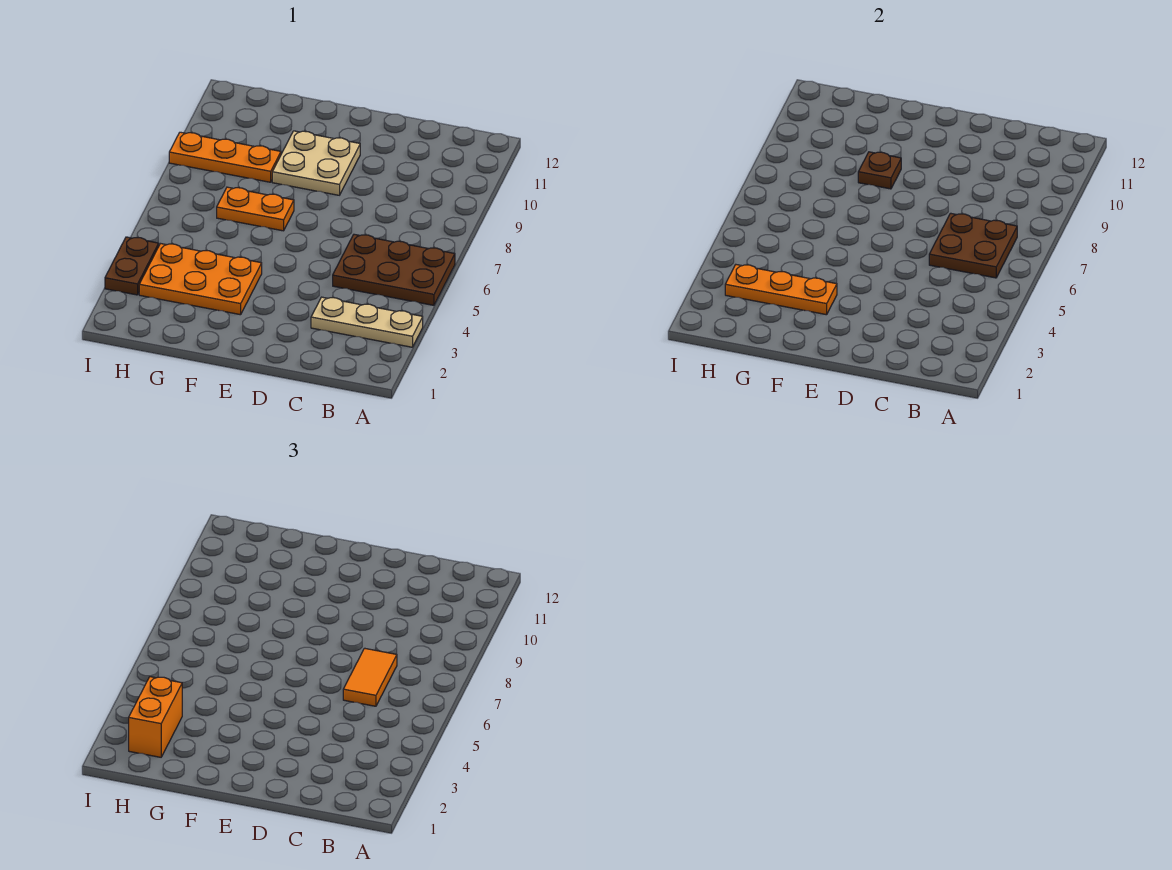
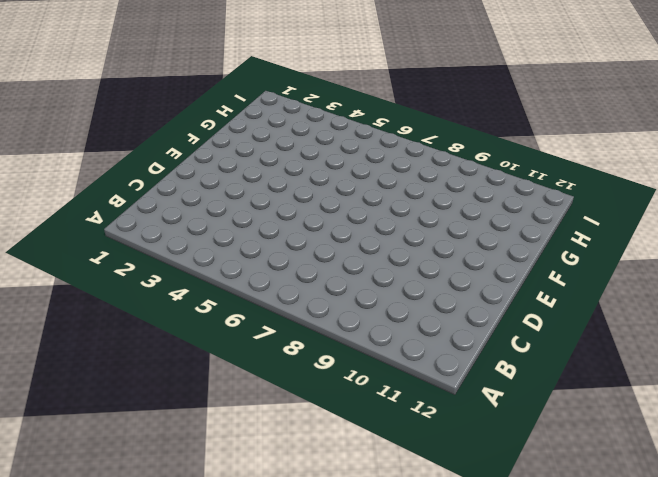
none -> tan plate A3:C3 level 1
none -> brown plate A5:C6 level 1
none -> tan plate E9:F10 level 1

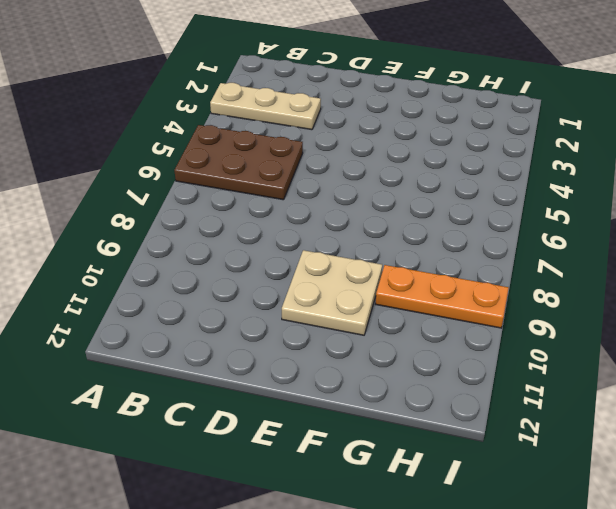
none -> orange plate F3:H4 level 1
none -> orange plate F7:G7 level 1
none -> brown plate I3:I4 level 1

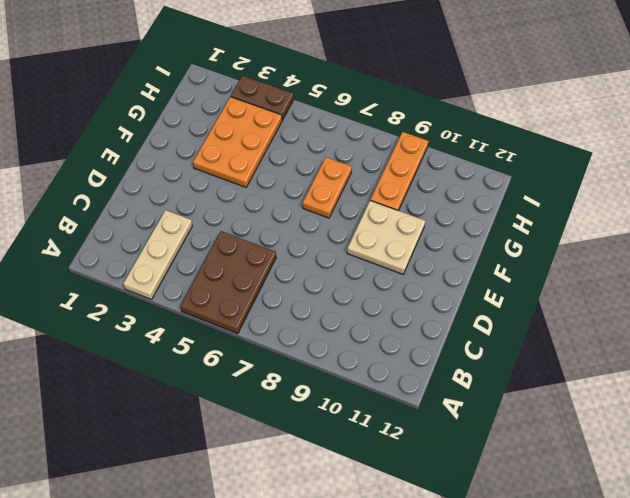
none -> brown plate B6:C7 level 2
none -> orange plate F3:H3 level 2
none -> brown plate F9 level 2

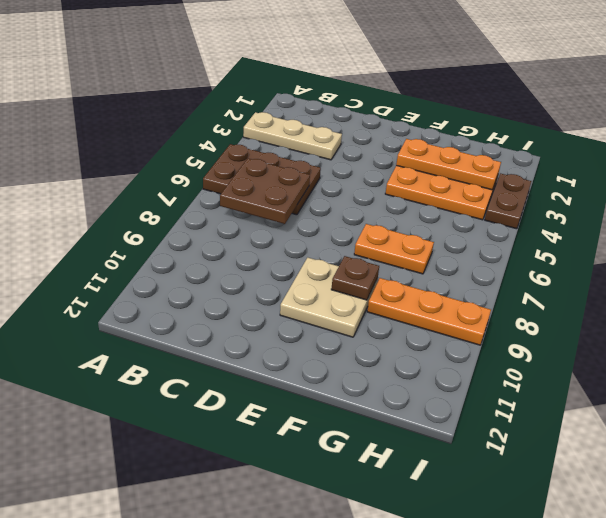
none -> orange tile C6:C7 level 3
none -> orange brick H2:H3 level 3

